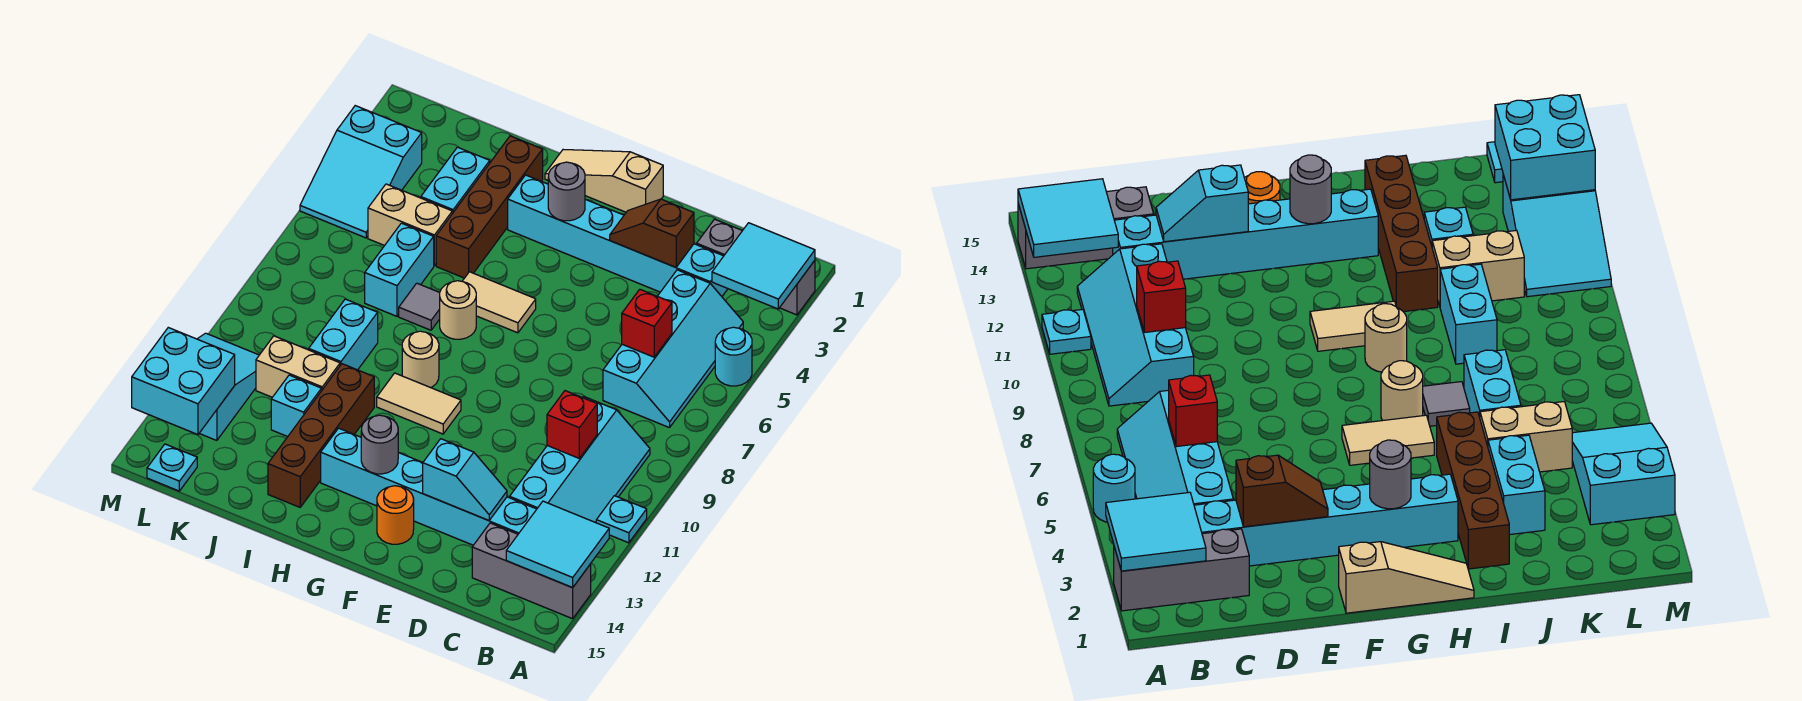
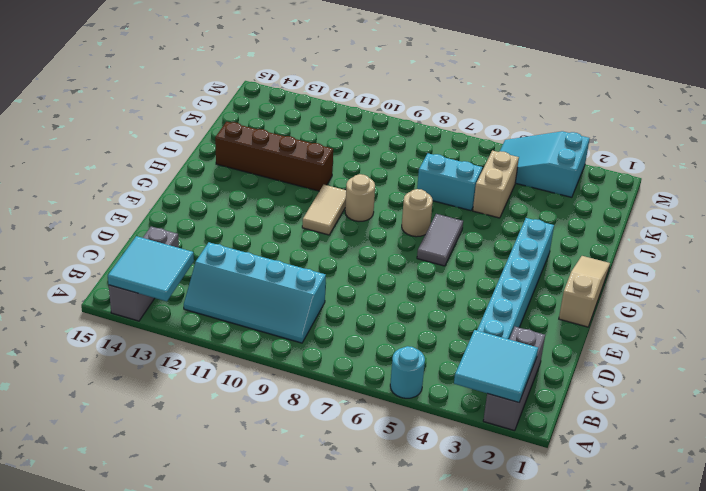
grey tile G6:H6 level 1 -> tan tile G6:H6 level 1
none -> cyan plate A11 level 1
none -> cyan slope B4:C7 level 1 top C
none -> cyan brick C13:H13 level 1
none -> orange round brick F14 level 1

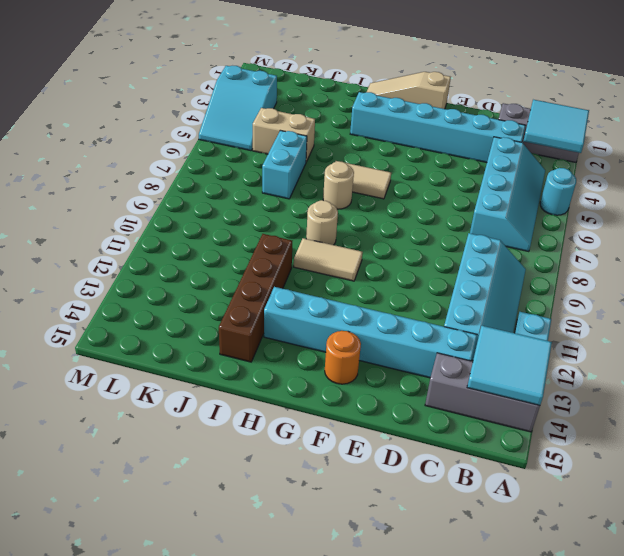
none -> brown brick I2:I5 level 1
none -> grey tile I7 level 1
none -> cyan brick J3:J4 level 1
none -> cyan brick J9:J10 level 1

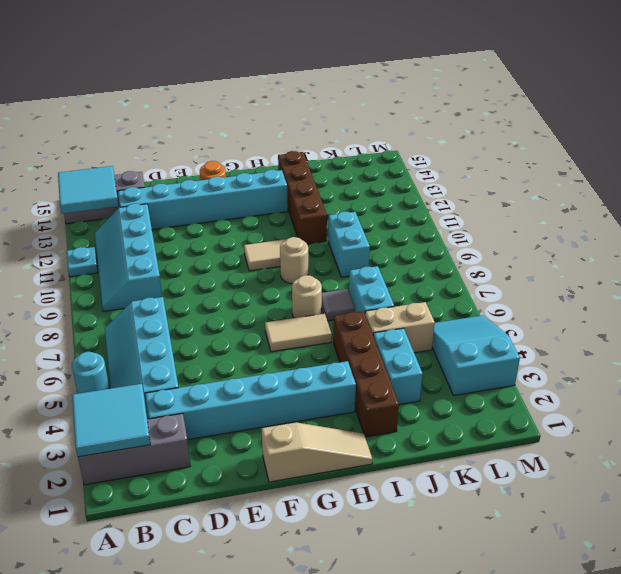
none -> tan brick J11:K11 level 1
none -> cyan brick J12 level 1
none -> cyan slope L11:M13 level 1 top 13
none -> cyan plate L15 level 1

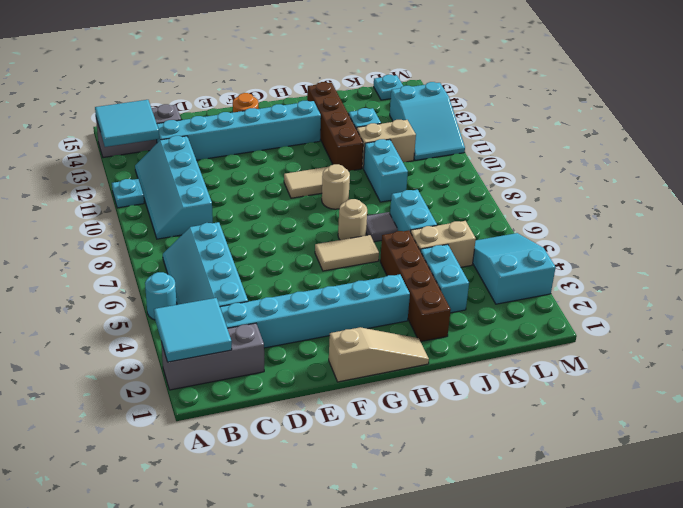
none -> red brick C6 level 2
none -> red brick C10 level 2
none -> brown slope D3:E3 level 2 top D
none -> cyan slope D13:E13 level 2 top E

